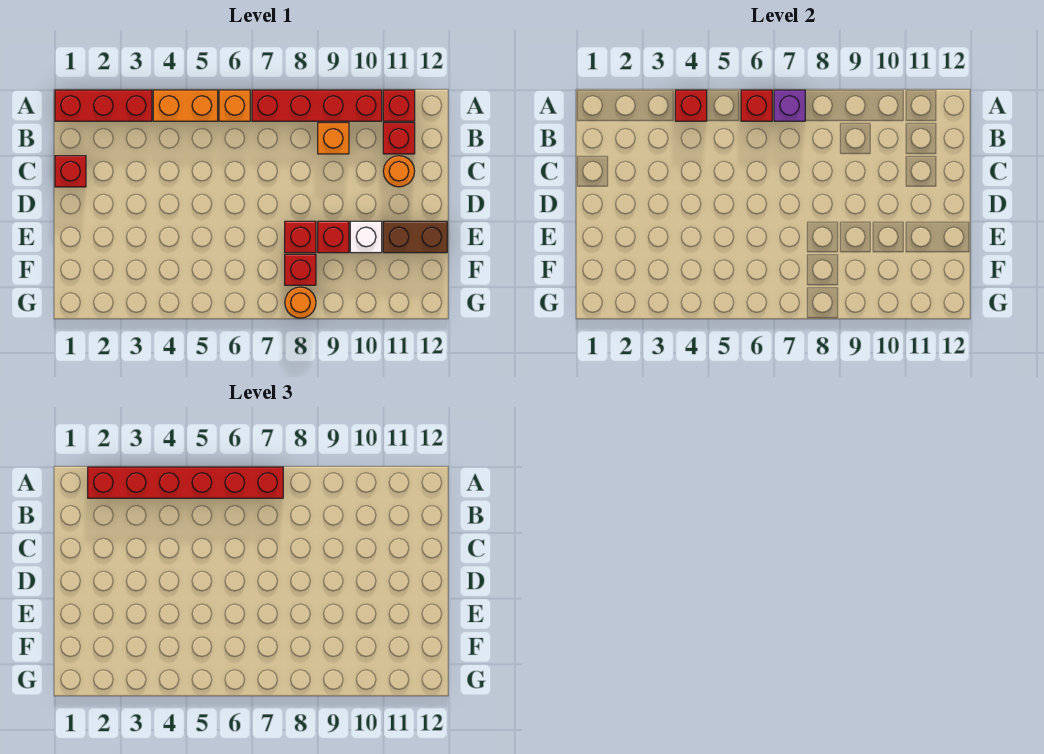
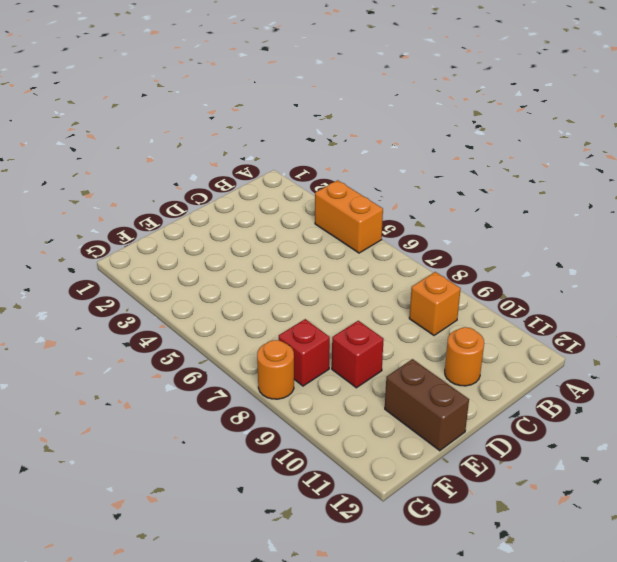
none -> red brick A1:A3 level 1
none -> orange brick A6 level 1
none -> red brick A7:A10 level 1

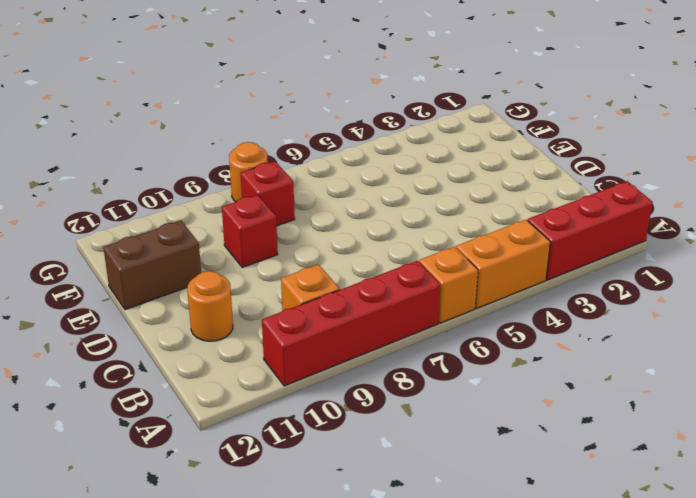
none -> red brick A11 level 1
none -> red brick B11 level 1
none -> red brick C1 level 1

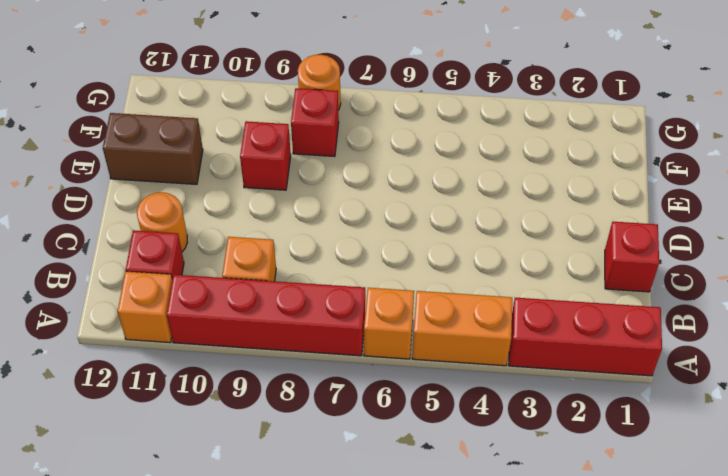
orange brick A11 level 1 -> red brick A11 level 1
none -> red brick E8 level 1
none -> white brick E10 level 1
none -> red brick A4 level 2

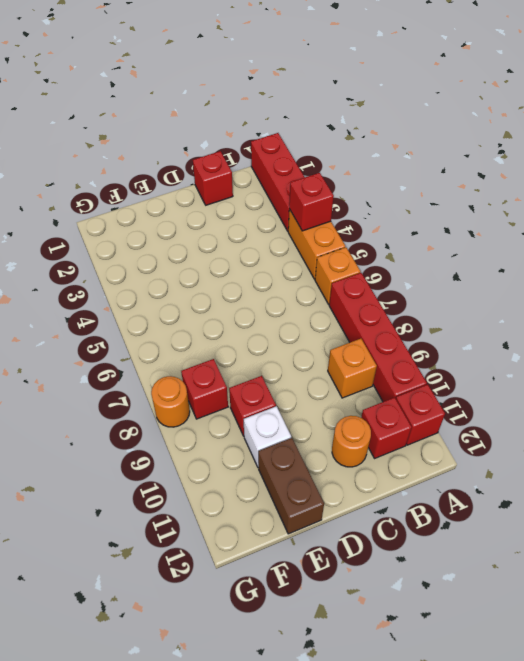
none -> red brick E8 level 1
none -> red brick A6 level 2
none -> purple brick A7 level 2

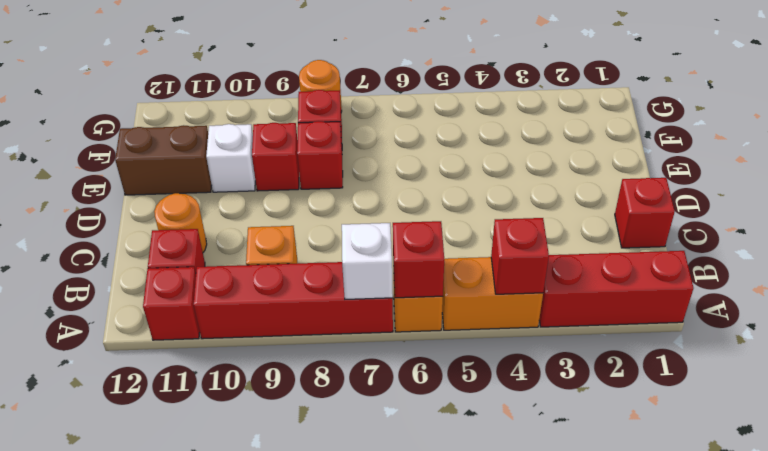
white brick A7 level 2 -> purple brick A7 level 2
none -> red brick A2:A7 level 3

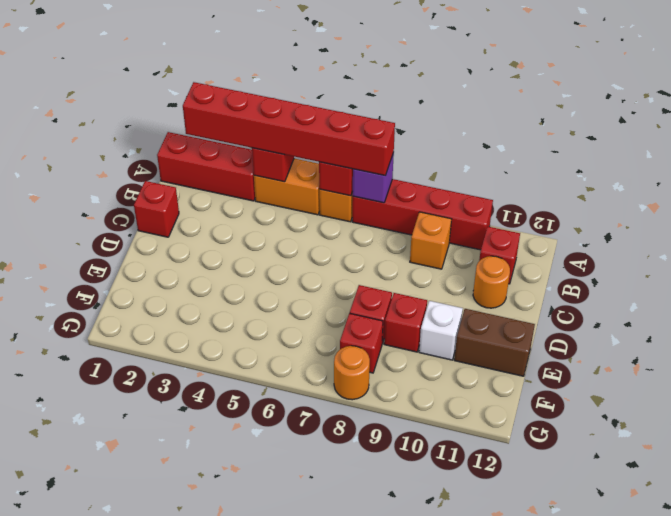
none -> red brick A11 level 1

